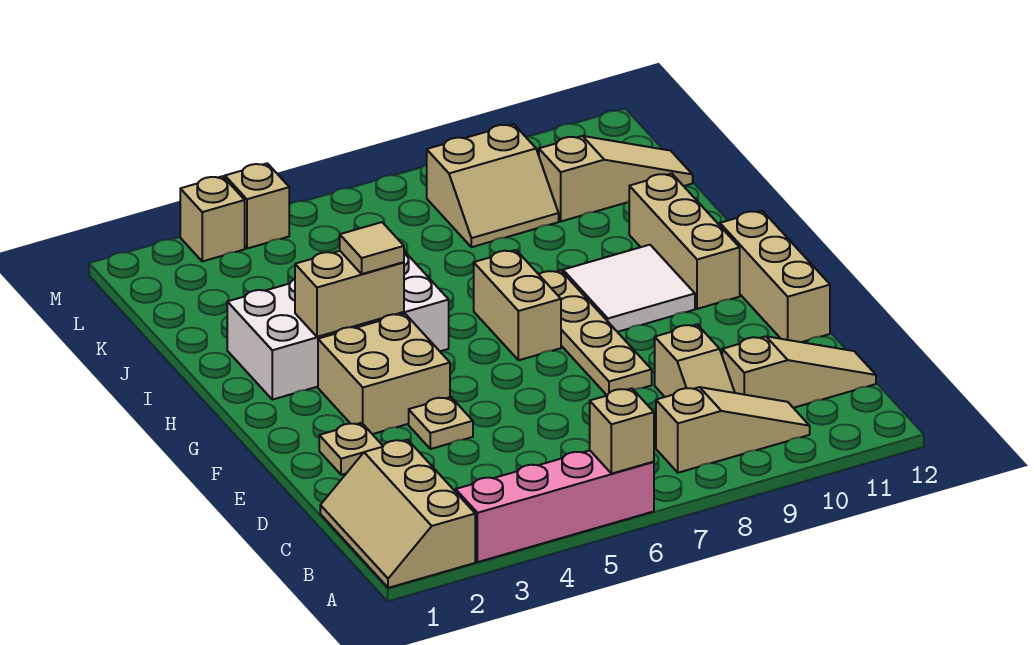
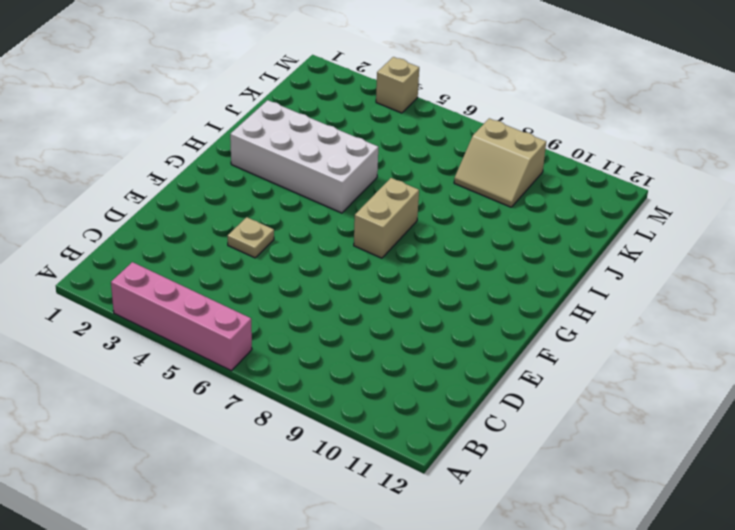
none -> tan slope A1:C2 level 1 top 2
none -> tan slope B8:B10 level 1 top 8
none -> tan slope C9:D9 level 1 top D

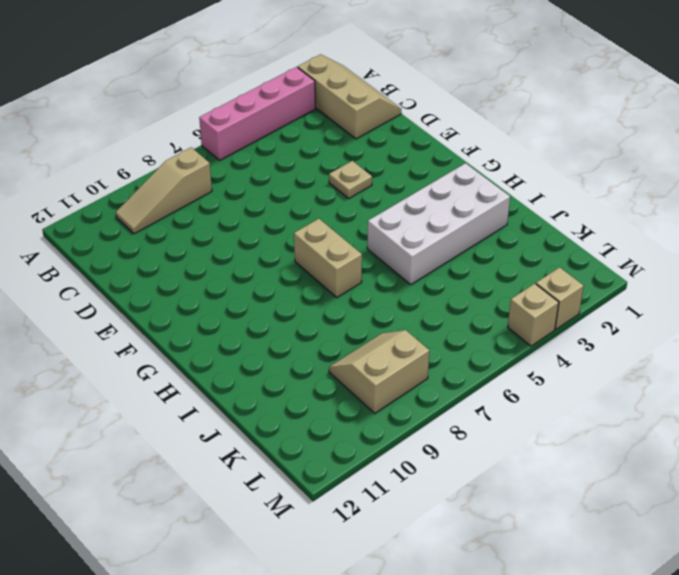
none -> tan slope C9:D9 level 1 top D
none -> tan slope C10:C12 level 1 top 10
none -> tan plate E2 level 1

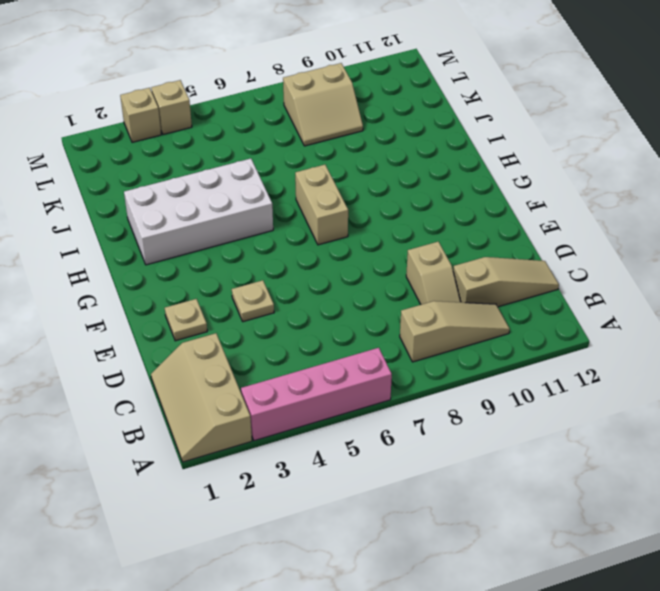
none -> tan plate E8:H8 level 1
none -> tan brick E12:G12 level 1
none -> tan brick F3:G4 level 1

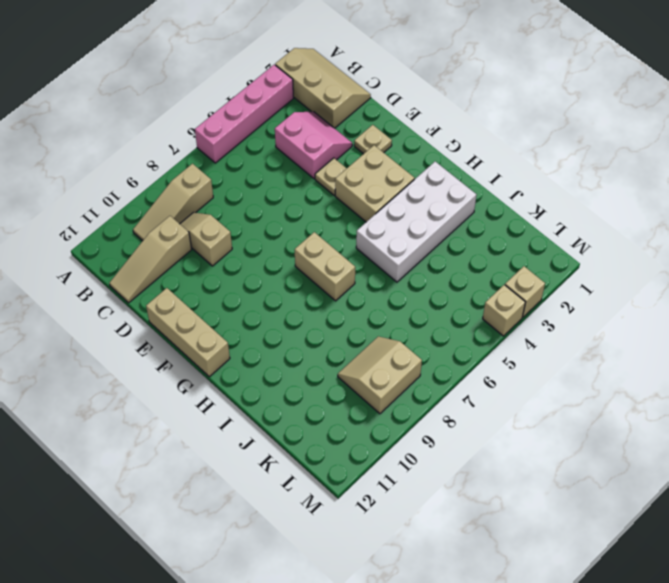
pink slope C3:D4 level 1 top 4 -> none
none -> tan plate E8:H8 level 1
none -> white tile G9:H10 level 1
none -> tan brick G11:I11 level 1

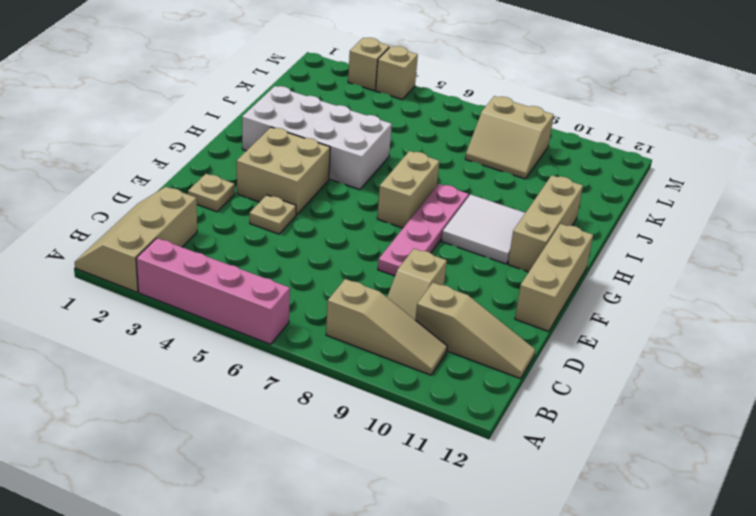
pink plate E8:H8 level 1 -> tan plate E8:H8 level 1
none -> tan slope K10:K12 level 1 top 10
none -> tan brick A6 level 2
none -> tan brick H3:H4 level 2

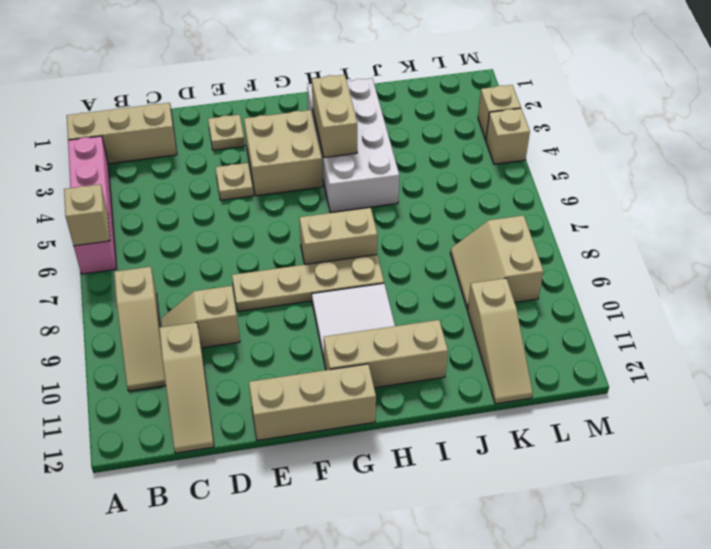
none -> tan tile H4 level 3

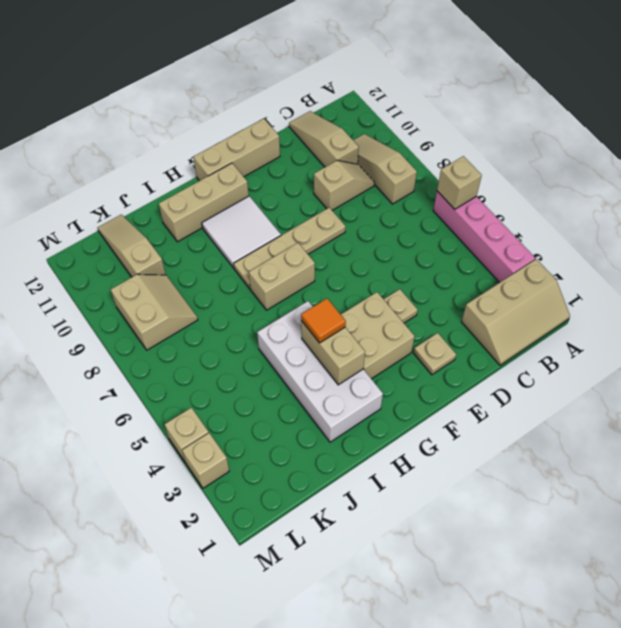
orange tile H4 level 3 -> tan tile H4 level 3

